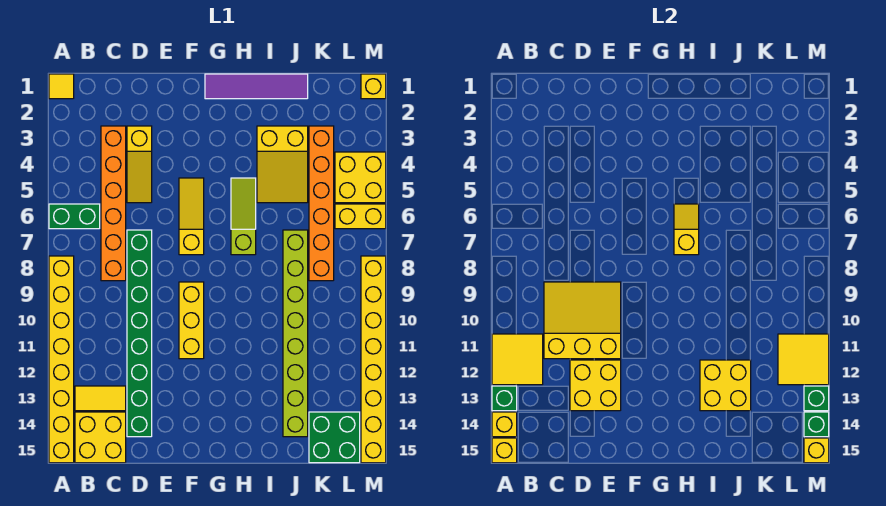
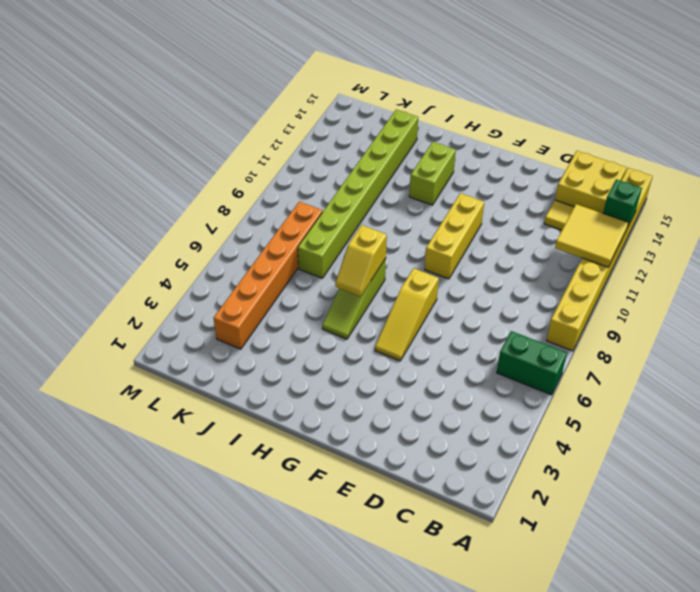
lime brick H12:H13 level 1 -> none
none -> yellow tile A1 level 1
none -> orange brick C3:C8 level 1
none -> yellow slope D3:D5 level 1 top 3
none -> green brick D7:D14 level 1

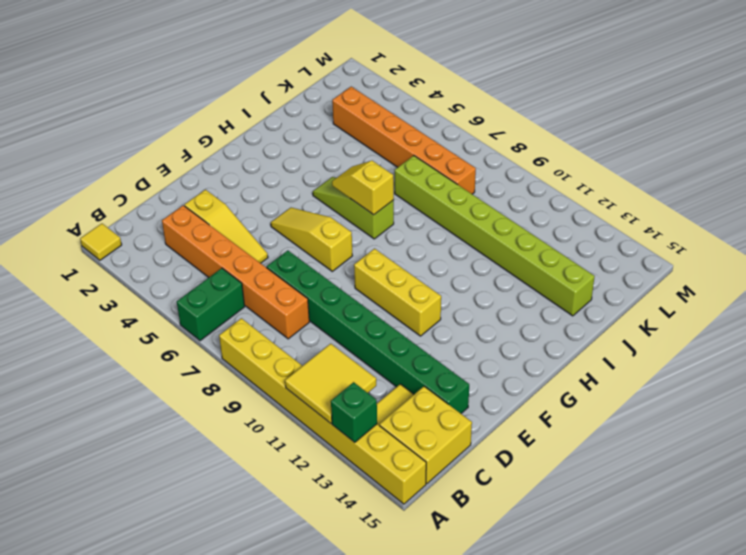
none -> purple tile G1:J1 level 1
none -> yellow slope I3:J5 level 1 top 3
none -> green brick K14:L15 level 1
none -> yellow brick L4:M5 level 1

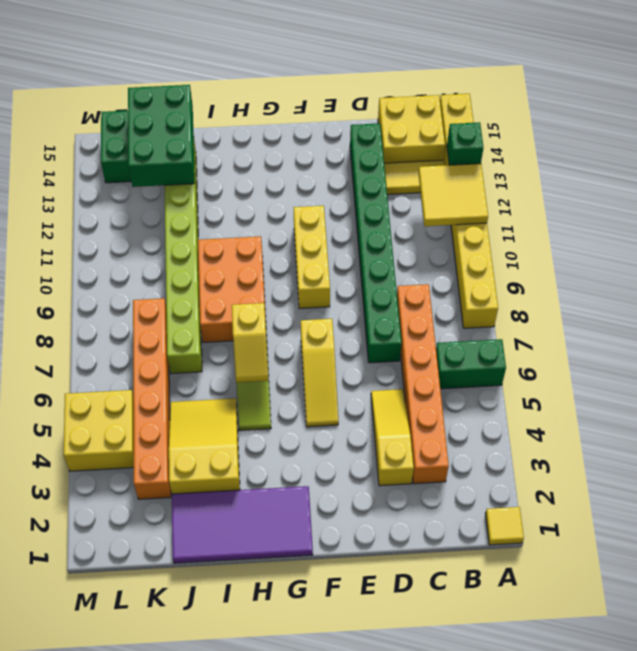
purple tile G1:J2 level 1 -> purple tile G1:J1 level 1
orange brick H8:I10 level 1 -> none
green brick J13:K15 level 2 -> yellow brick I12:J13 level 2
none -> yellow brick L6:M6 level 1
none -> yellow brick M1 level 1
none -> yellow brick M8:M15 level 1
none -> yellow brick A14 level 2

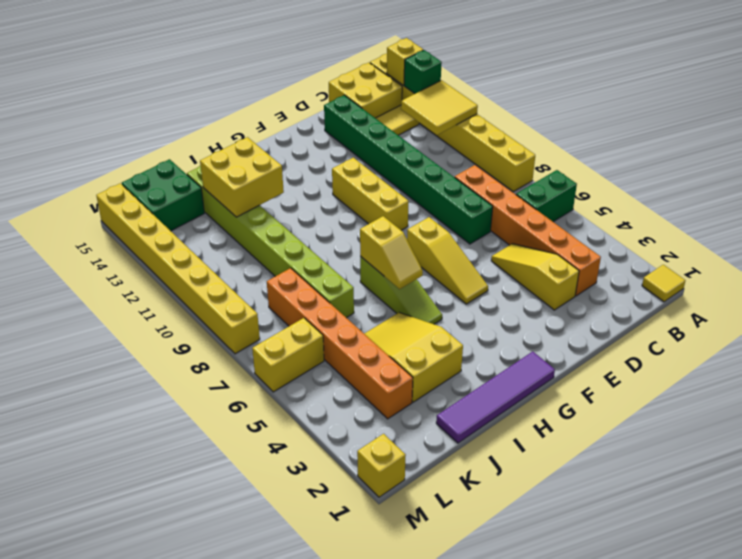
none -> yellow brick L4:M5 level 1
none -> yellow brick A15 level 2
none -> yellow slope C9:E11 level 2 top 11
none -> yellow brick D12:E13 level 2

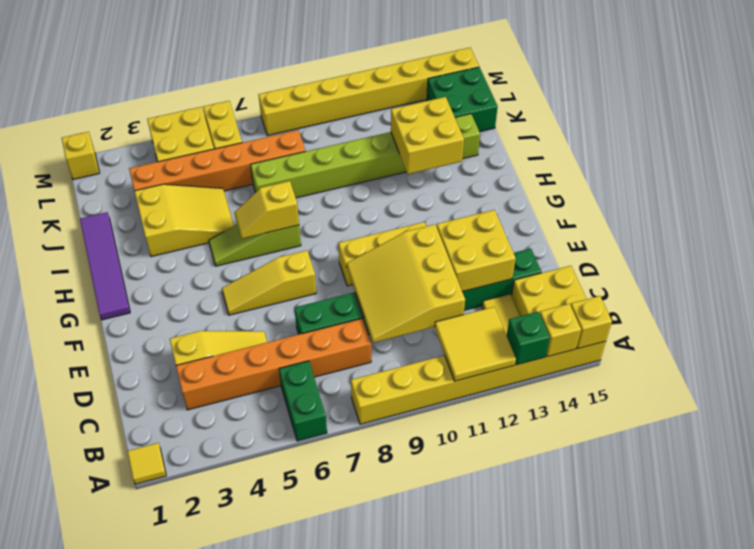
none -> yellow tile L11:M12 level 2
none -> green brick M13 level 2
none -> green brick M14 level 2
none -> yellow brick M15 level 2

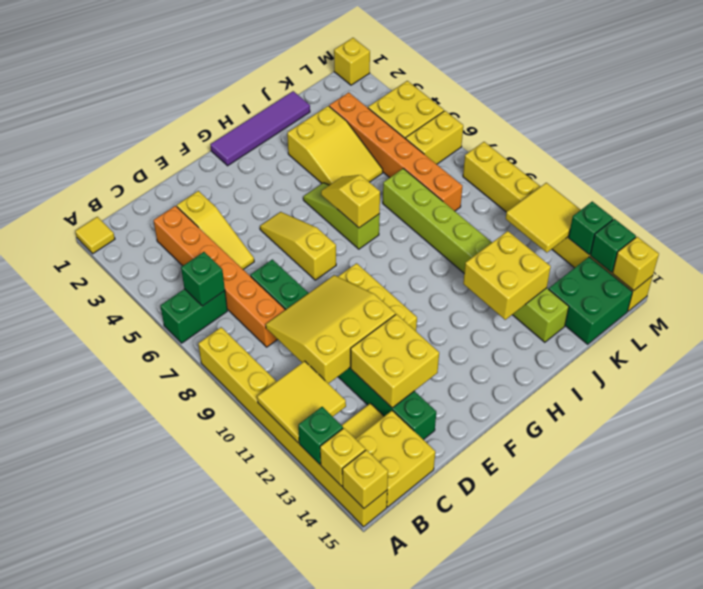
green brick B6 level 2 -> none

